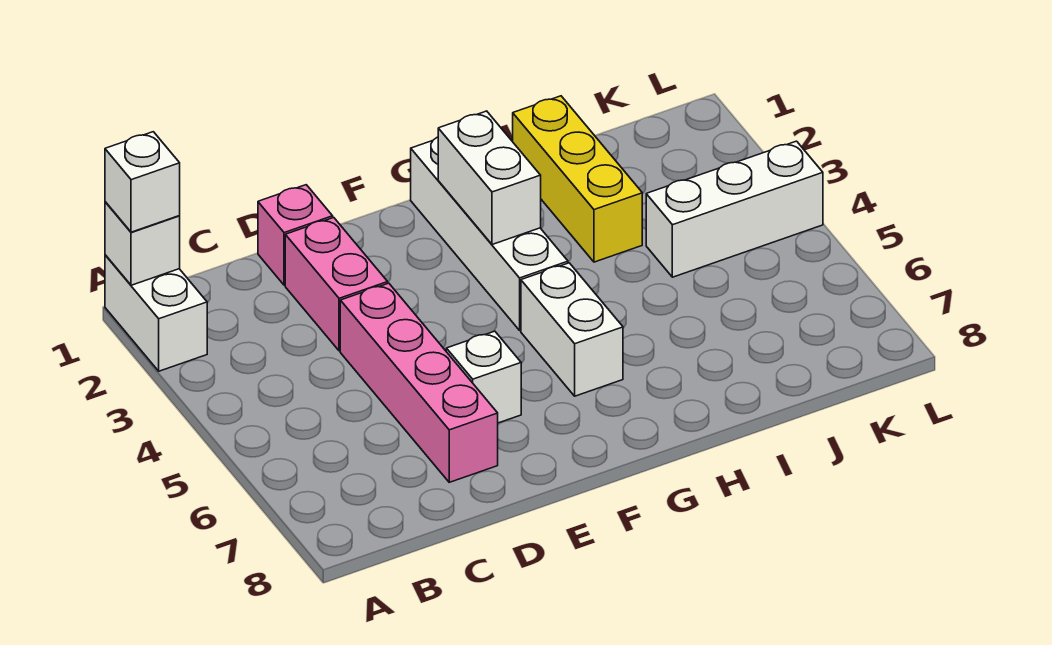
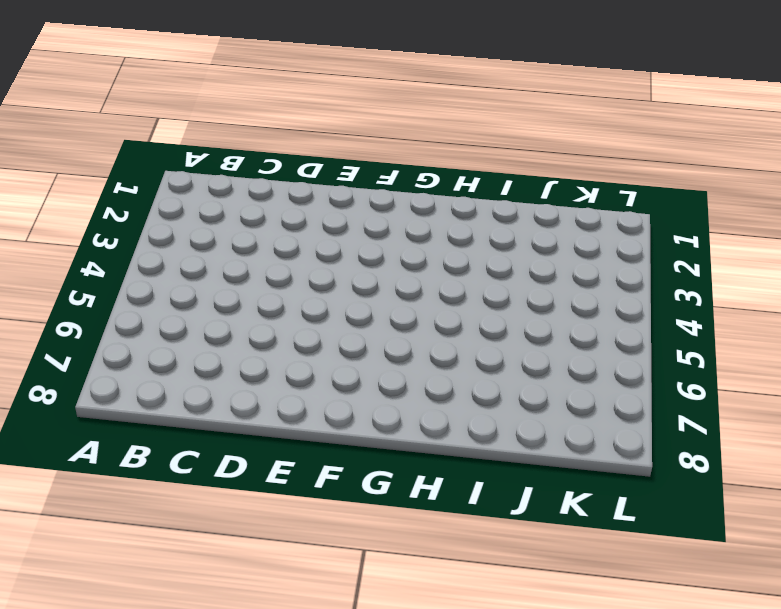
none -> white brick A1:A2 level 1
none -> pink brick D1 level 1
none -> pink brick D2:D3 level 1

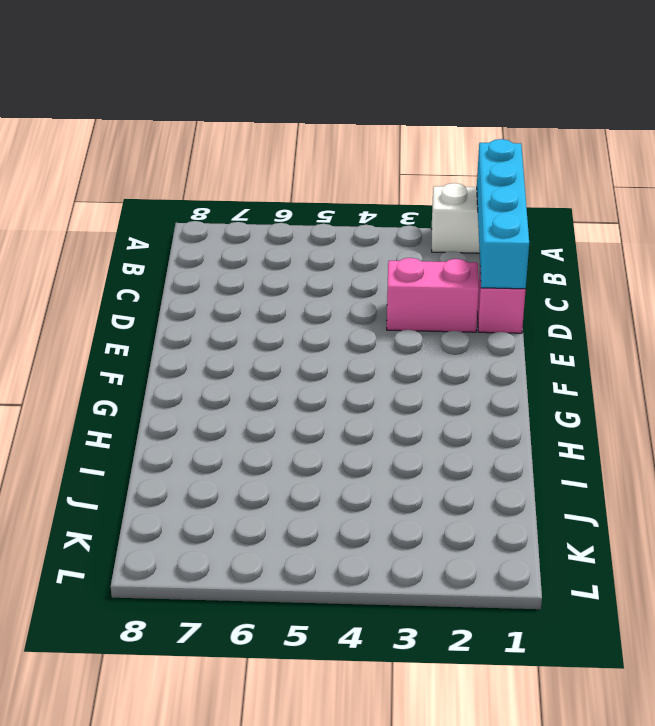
cyan brick A1:D1 level 2 -> white brick A1 level 2
none -> pink brick D4:D7 level 1
none -> white brick E6 level 1
none -> white brick G1:G4 level 1

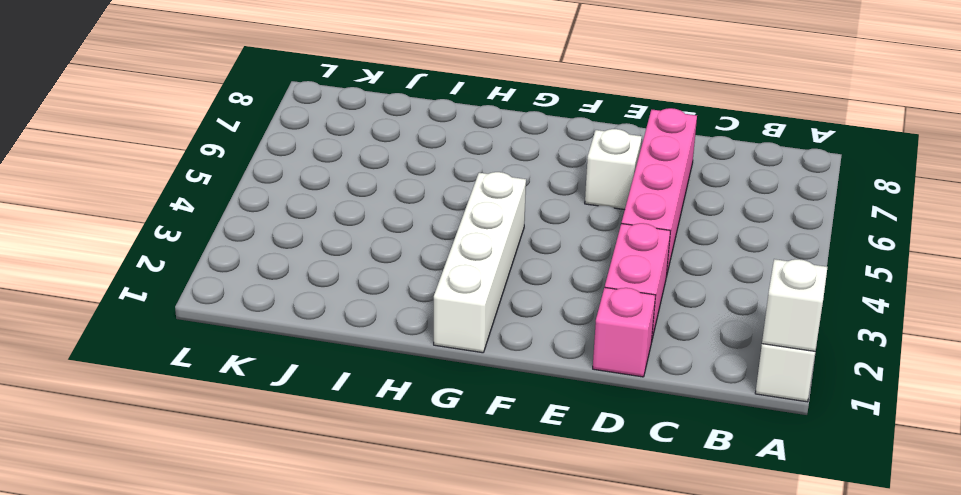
none -> white brick G5:G6 level 1
none -> yellow brick I1:I3 level 1
none -> white brick J4:L4 level 1

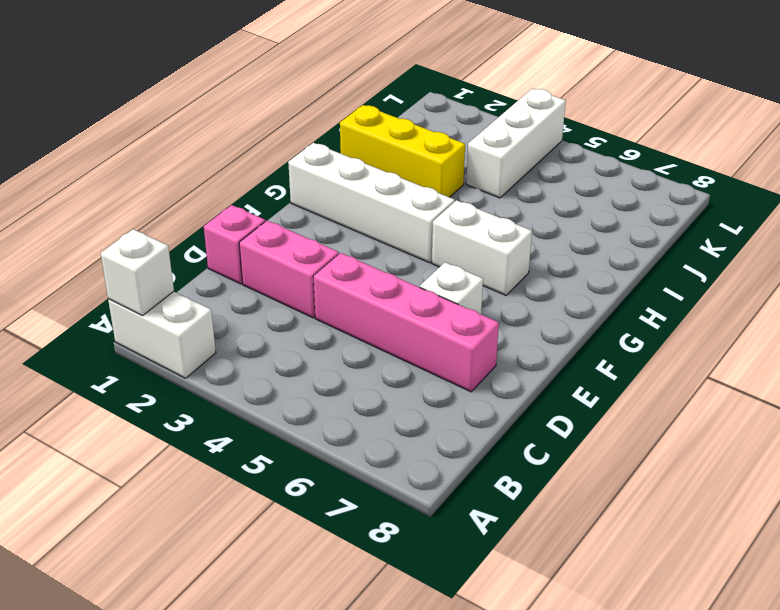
none -> white brick G2:G3 level 2
none -> white brick A1 level 3

